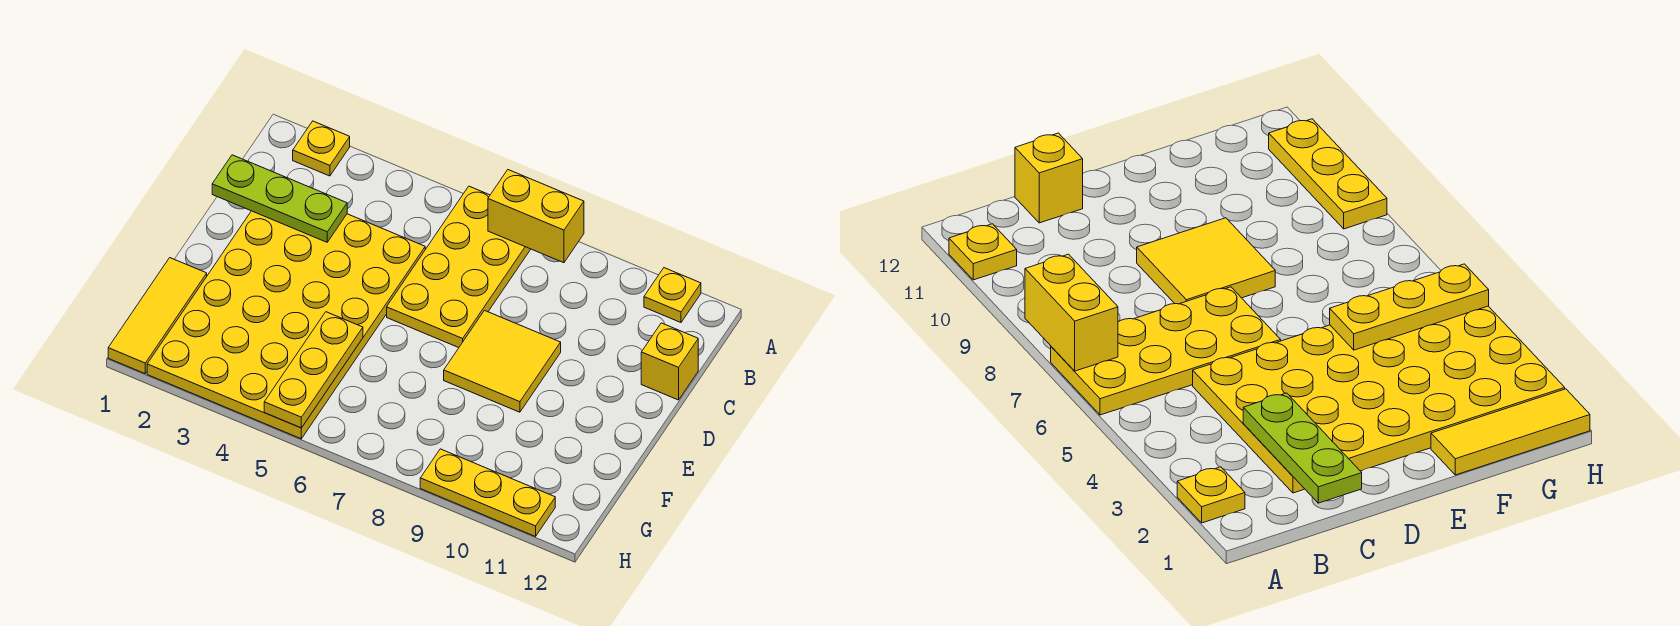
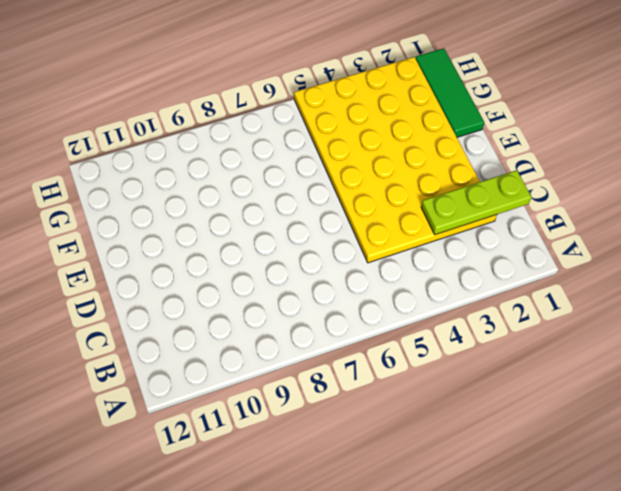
green tile F1:H1 level 1 -> yellow tile F1:H1 level 1
none -> yellow plate A2 level 1
none -> yellow plate A6:D7 level 1

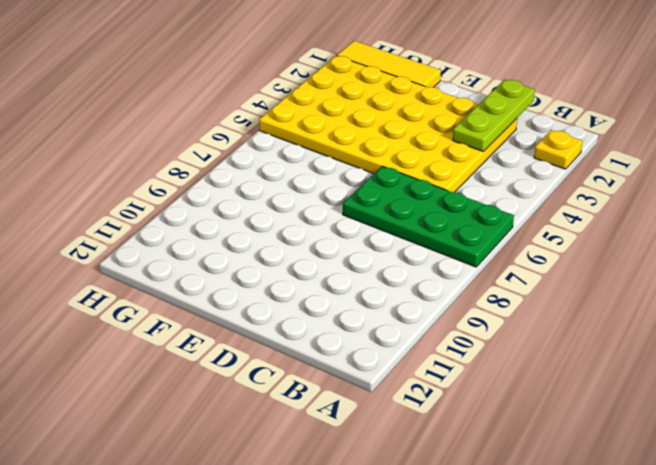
green plate A6:D7 level 1 -> yellow plate A6:D7 level 1
none -> yellow plate A11 level 1
none -> yellow brick C12 level 1

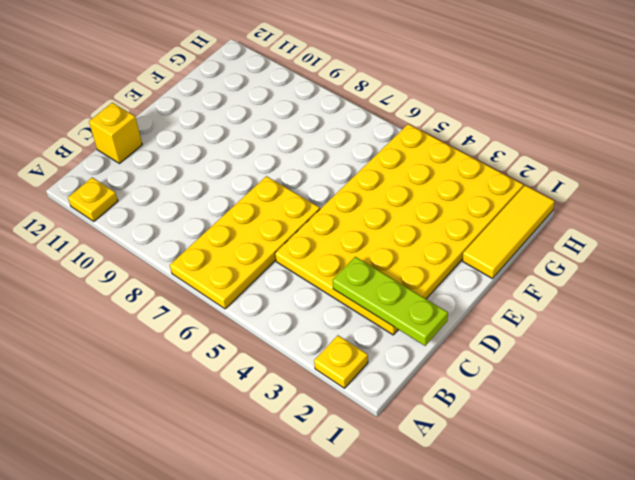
none -> yellow tile D8:E9 level 1
none -> yellow plate H9:H11 level 1

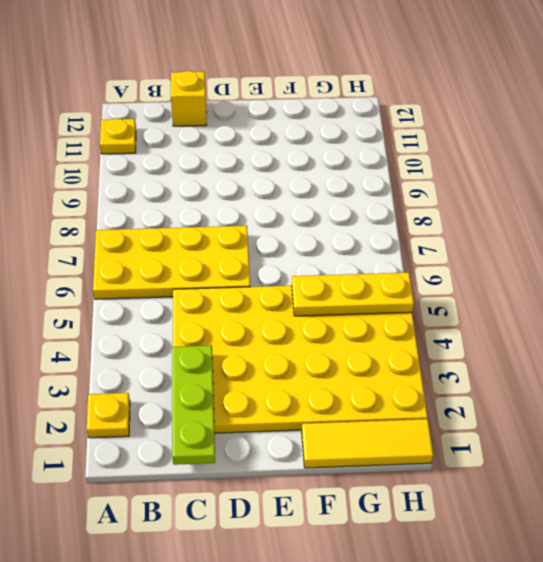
none -> yellow tile D8:E9 level 1
none -> yellow plate H9:H11 level 1

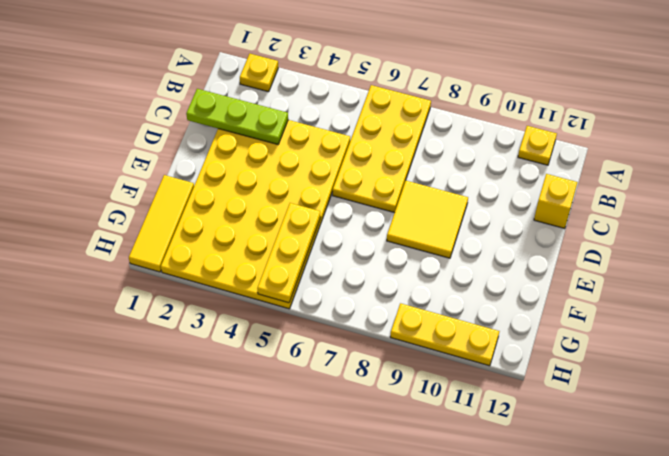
none -> yellow brick A7:A8 level 2

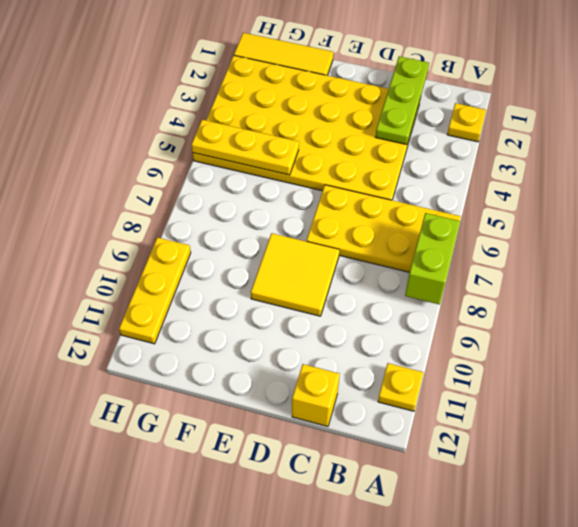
lime brick A7:A8 level 2 -> yellow brick A7:A8 level 2

